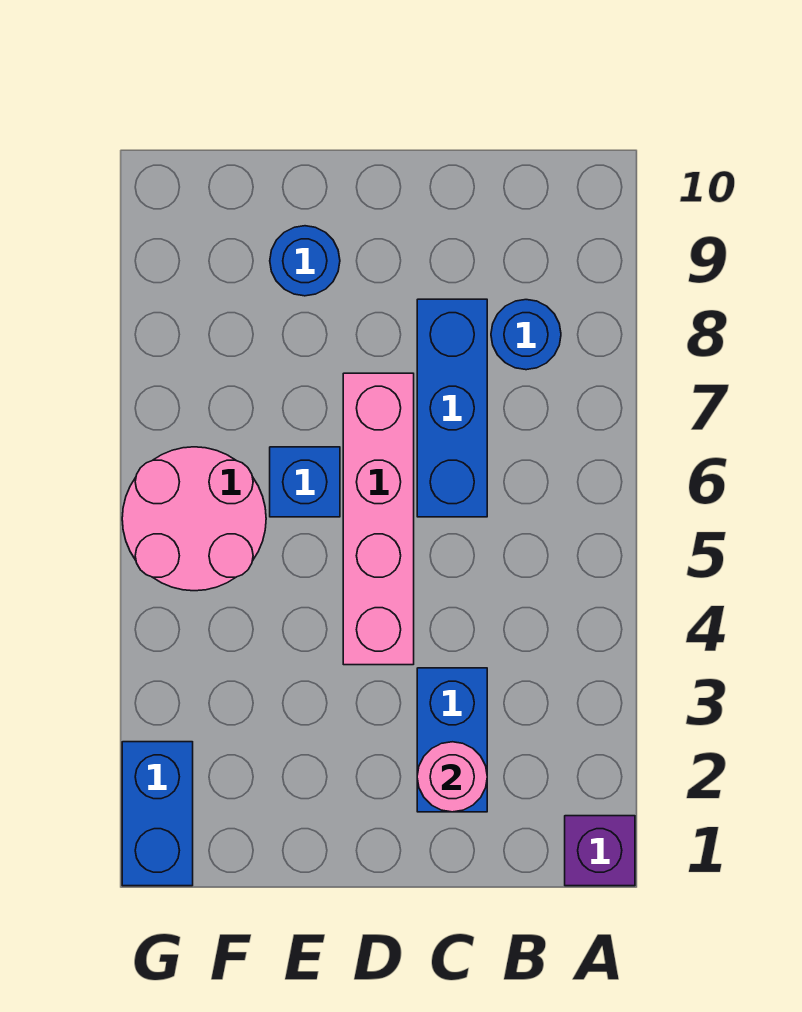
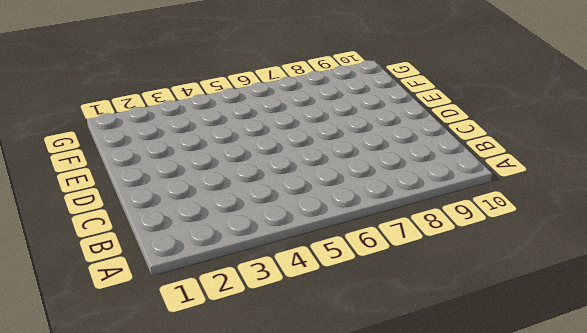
none -> purple brick A1 level 1
none -> blue round brick B8 level 1

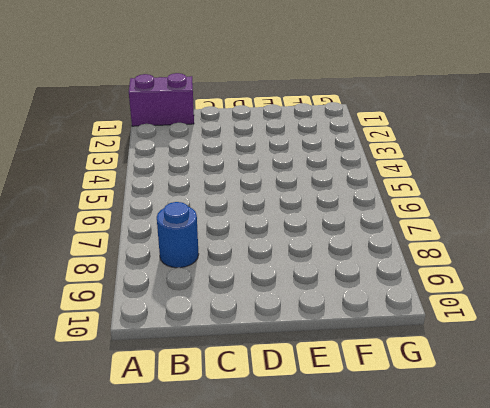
purple brick A1:B1 level 1 -> purple brick A1 level 1
none -> blue brick C2:C3 level 1
none -> blue brick C6:C8 level 1

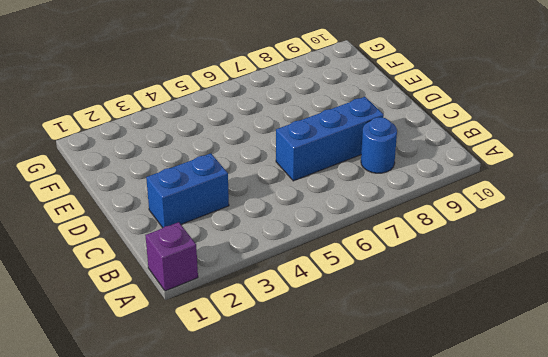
none -> pink brick D4:D7 level 1
none -> blue brick E6 level 1

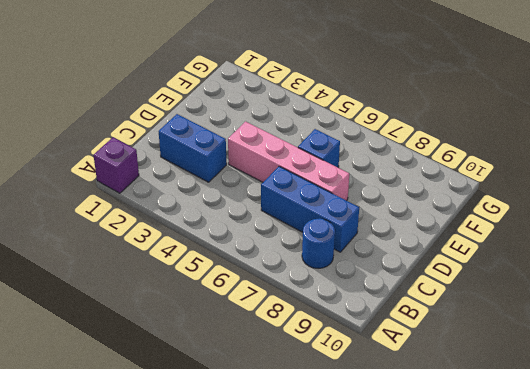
none -> blue round brick E9 level 1
none -> pink round brick F5:G6 level 1

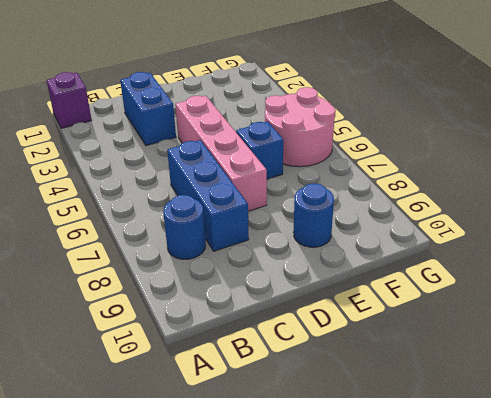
none -> blue brick G1:G2 level 1
none -> pink round brick C2 level 2

